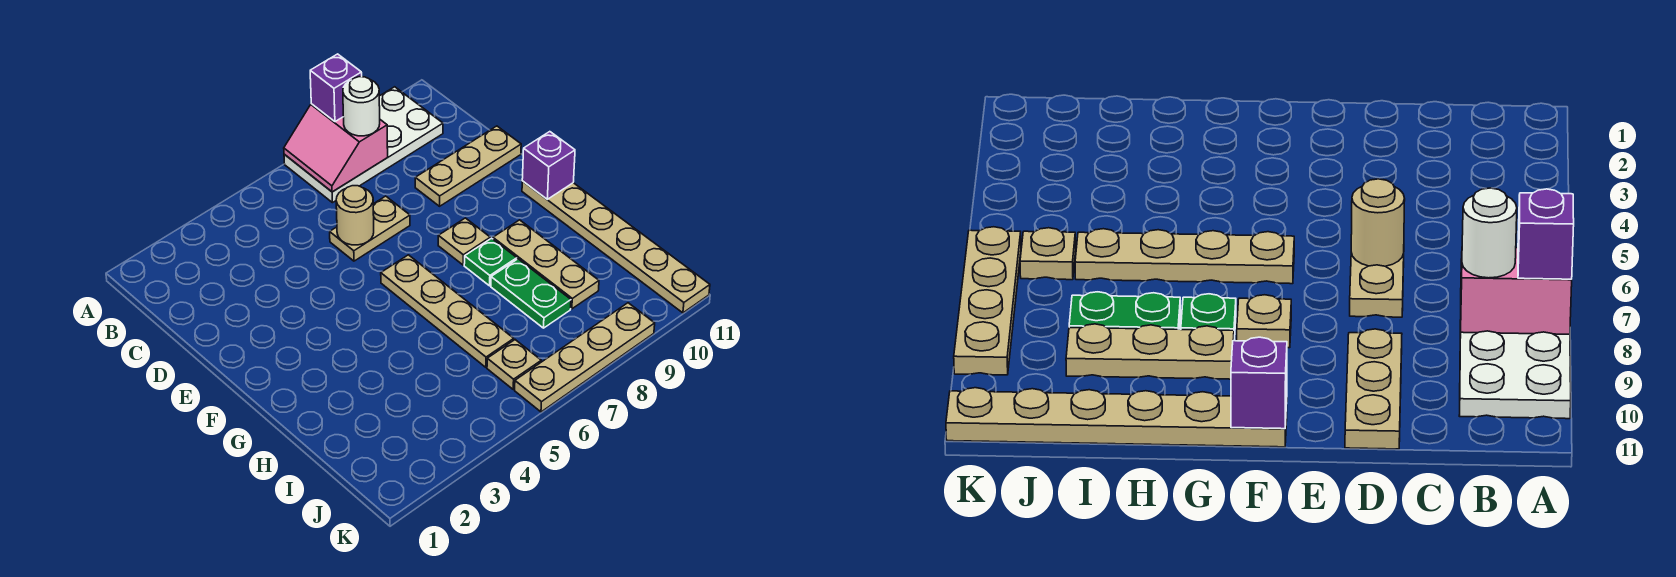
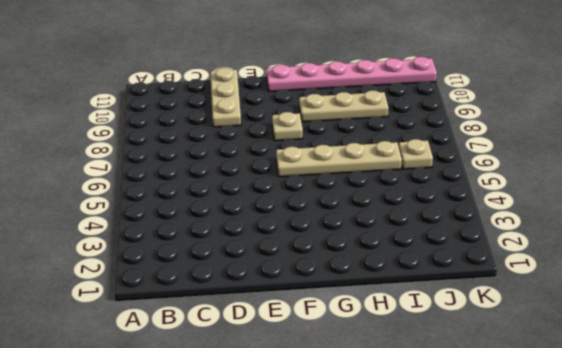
pink plate F11:K11 level 1 -> tan plate F11:K11 level 1
none -> white plate A7:B10 level 1
none -> tan plate D6:D7 level 1
none -> green plate G8 level 1

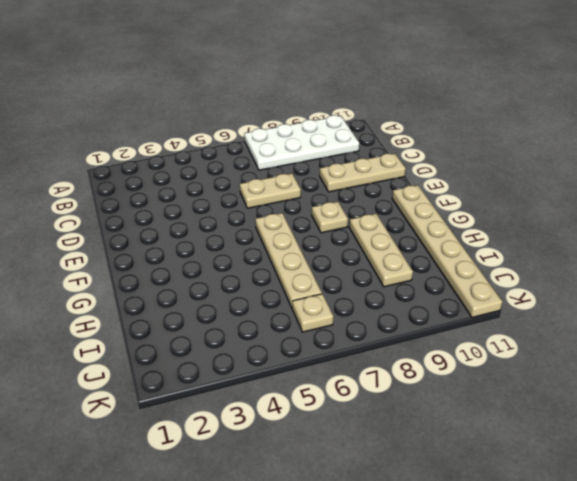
none -> green plate G8 level 1
none -> green plate H8:I8 level 1
none -> tan plate K6:K9 level 1

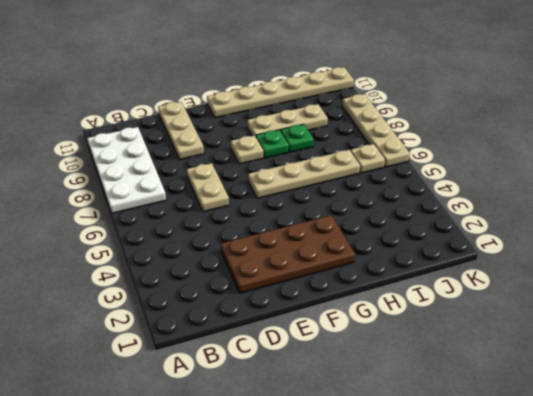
brown plate D2:G3 level 1 -> none
green plate H8 level 1 -> green plate H8:I8 level 1
none -> pink slope A7:B8 level 2 top 8
none -> tan round brick D6 level 2
none -> purple brick F11 level 2

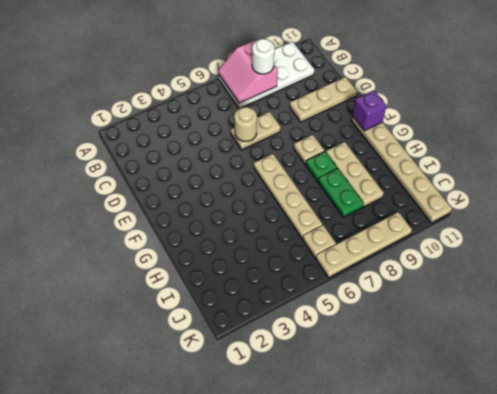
none -> purple brick A8 level 3

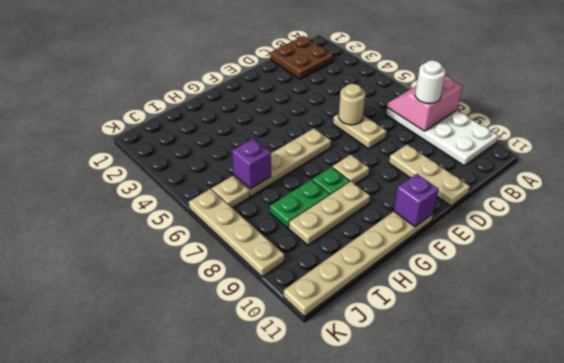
brown plate B1:C2 level 1 -> none
purple brick I6 level 2 -> purple brick A8 level 3

